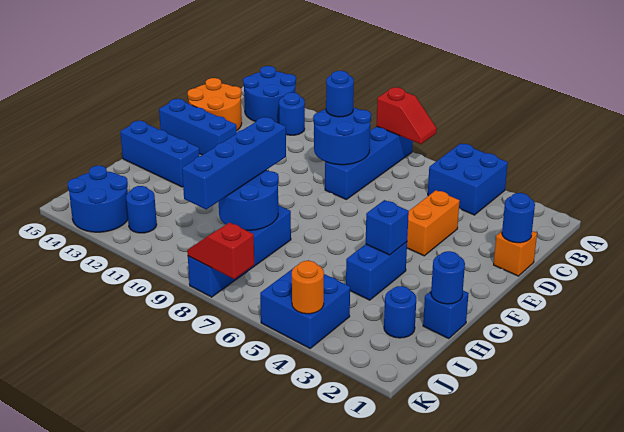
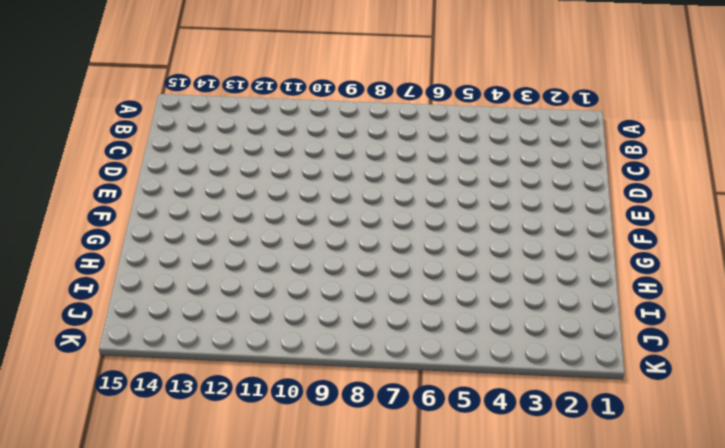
none -> blue brick A4:B5 level 1
none -> blue brick A8:D8 level 1
none -> blue round brick A13:B14 level 1

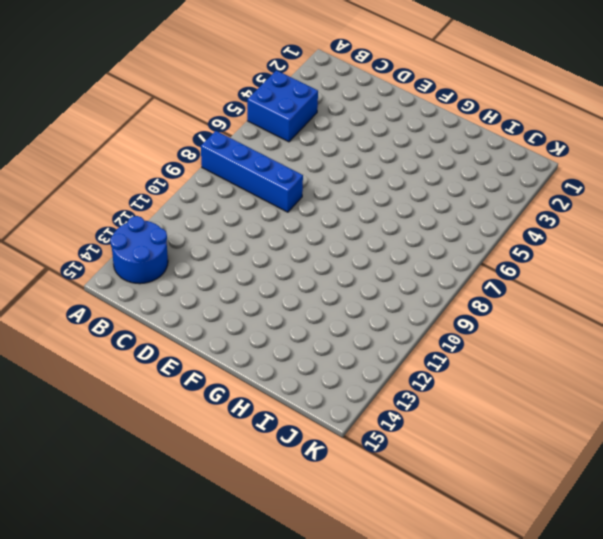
none -> blue round brick B12 level 1
none -> orange round brick C14:D15 level 1
none -> orange brick D1 level 1

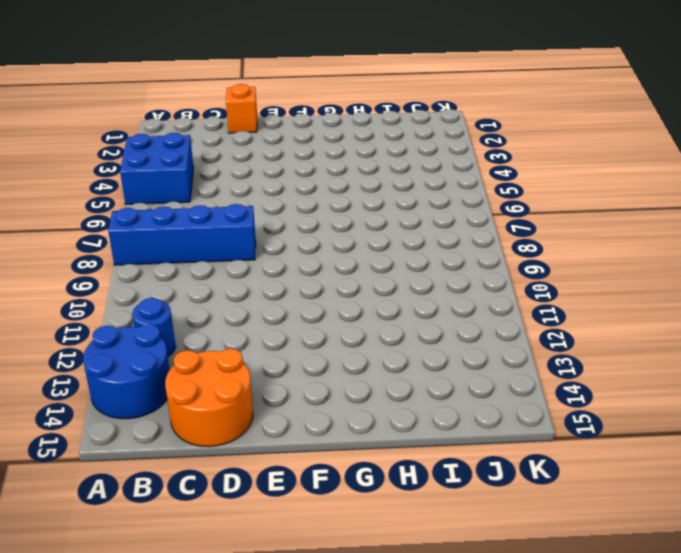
none -> orange brick D4:E4 level 1
none -> blue brick E13:E15 level 1
none -> blue brick G4:H4 level 1

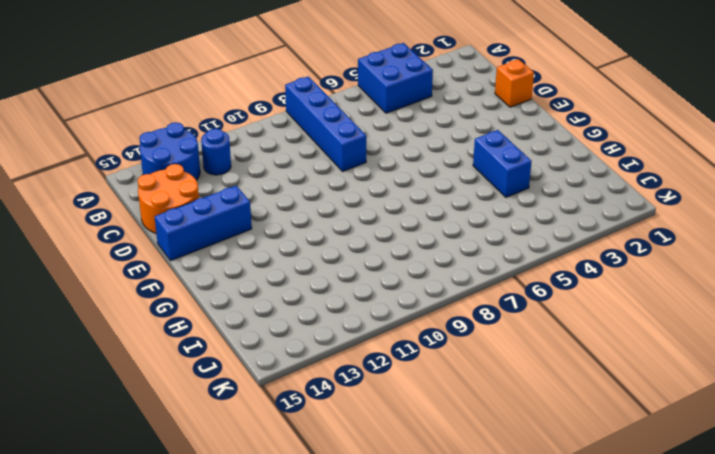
none -> orange brick D4:E4 level 1
none -> blue brick G13:G15 level 1
none -> blue brick H1 level 1

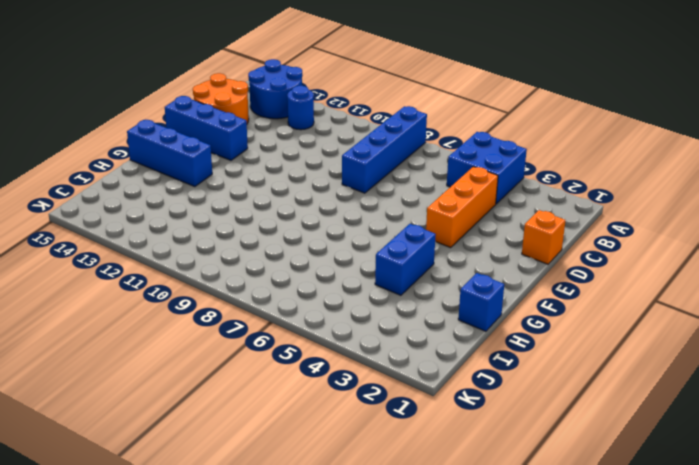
orange brick C4:E4 level 1 -> orange brick D4:E4 level 1
none -> blue brick H8:K8 level 1
none -> blue round brick I2 level 1
none -> blue brick J4:K5 level 1

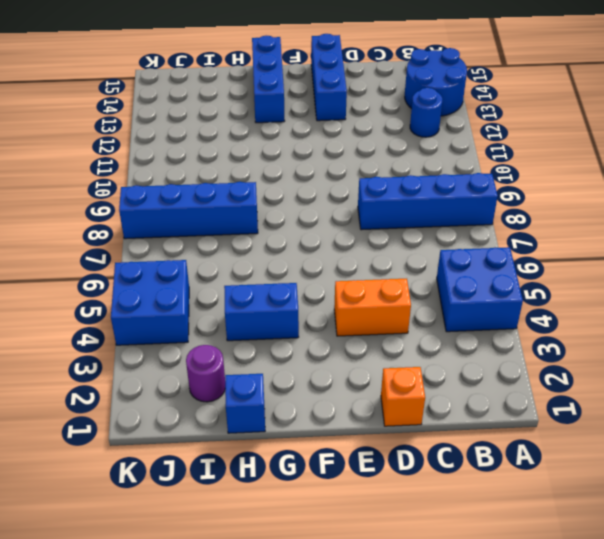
purple round brick I2 level 1 -> blue round brick I2 level 1
none -> orange round brick C14:D15 level 1
none -> blue round brick J12 level 1
none -> blue round brick J13:K14 level 1

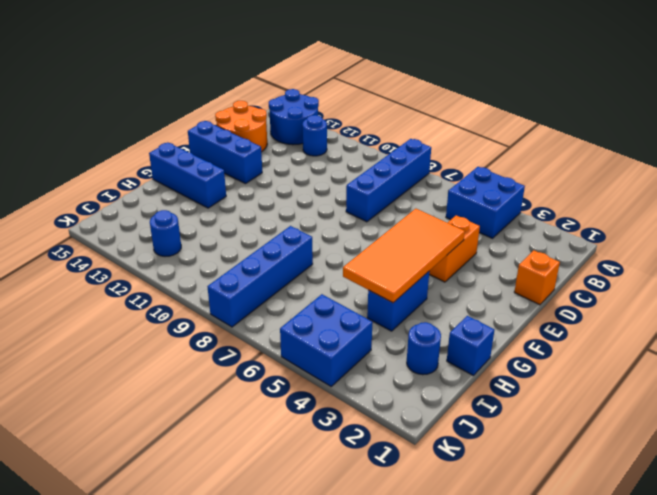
orange tile E4:H5 level 2 -> blue brick G4 level 2
none -> blue round brick J13:K14 level 1
none -> red slope A7:A8 level 2 top 8
none -> blue round brick C8:D9 level 2

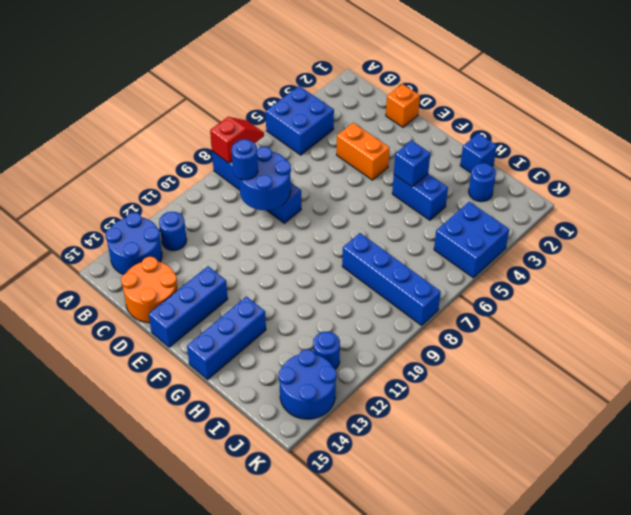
none -> blue round brick D1 level 2
none -> blue round brick H1 level 2
none -> blue round brick H8:I9 level 2

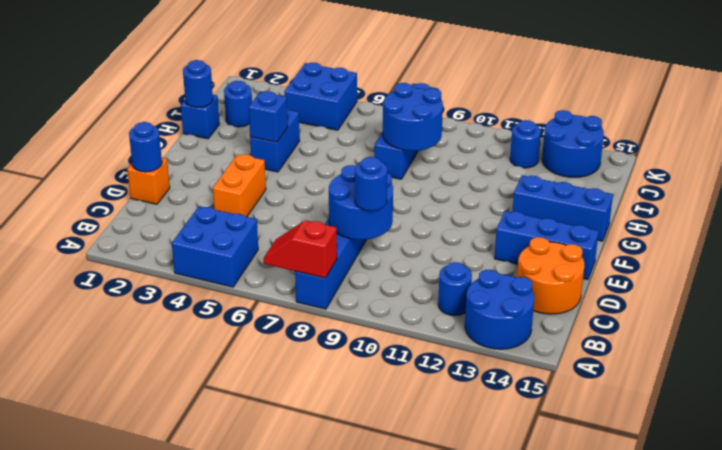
none -> orange round brick K4 level 2
none -> red slope K7:K8 level 2 top 7
none -> blue brick G9:J9 level 3

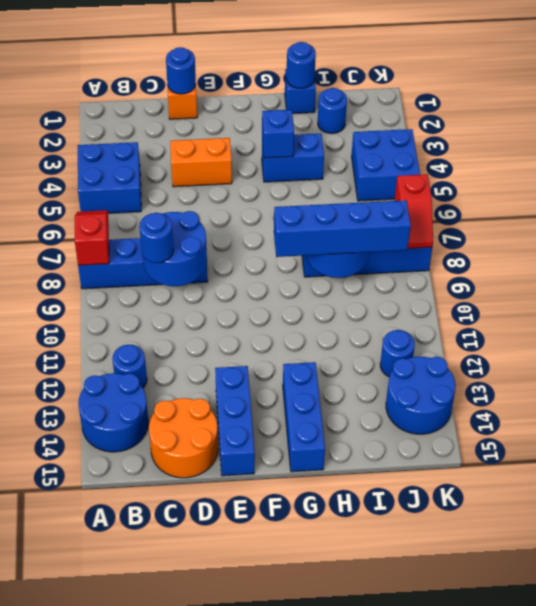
none -> orange round brick K4 level 2

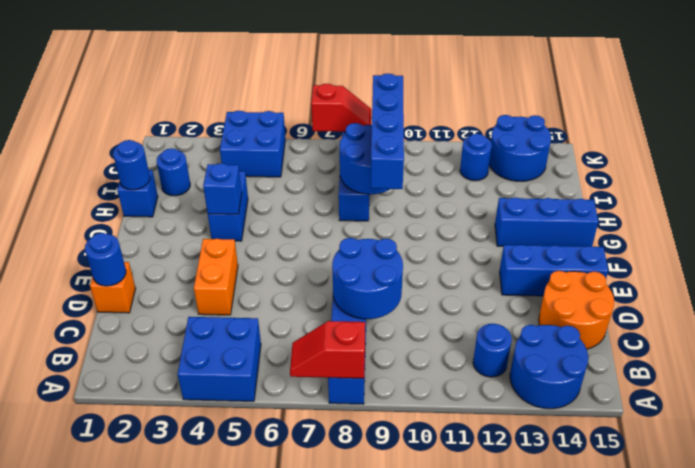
none -> orange round brick K4 level 2
none -> blue round brick C9 level 3

